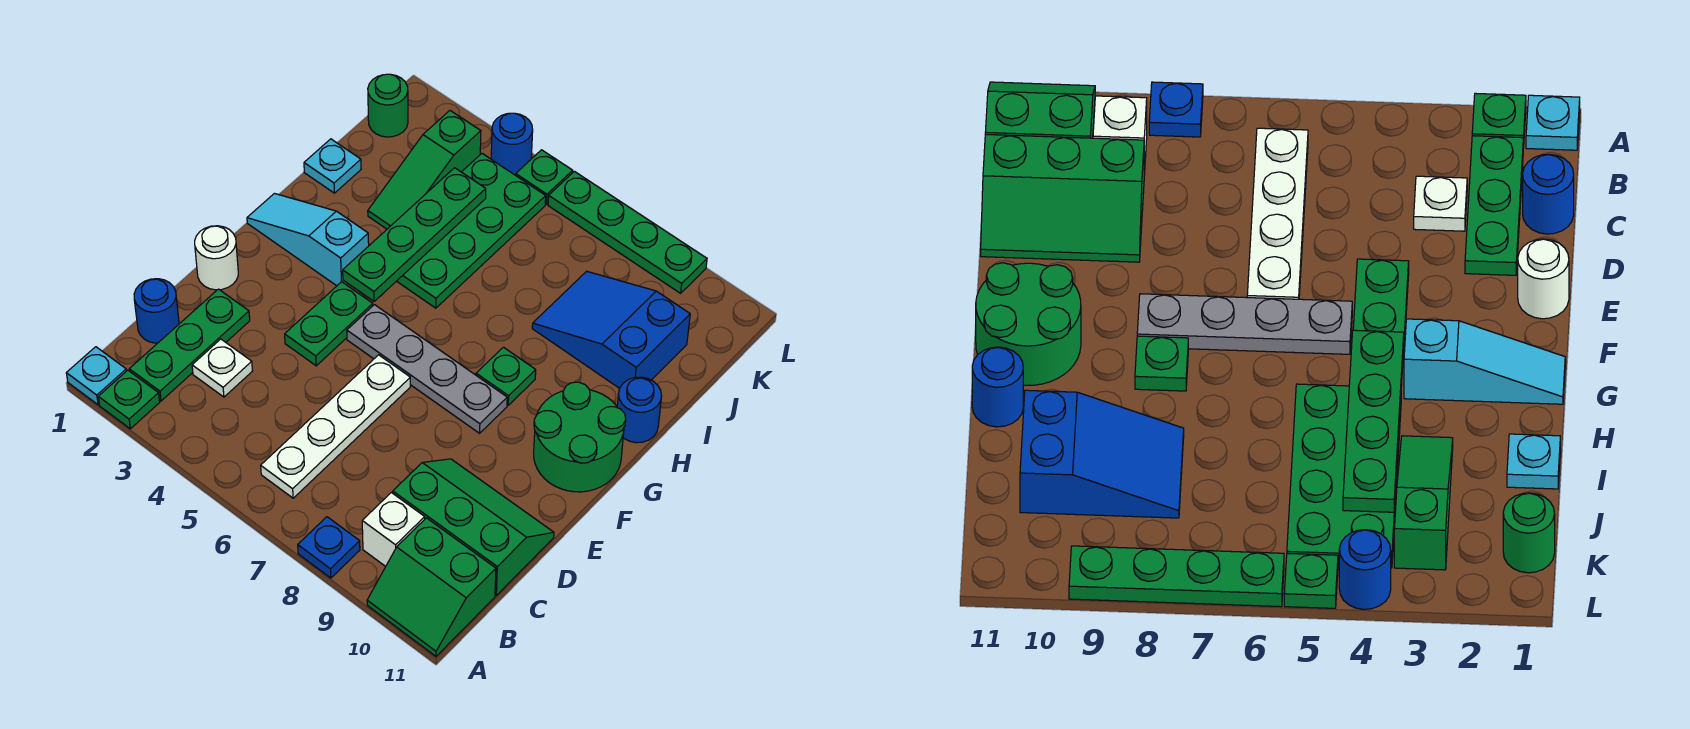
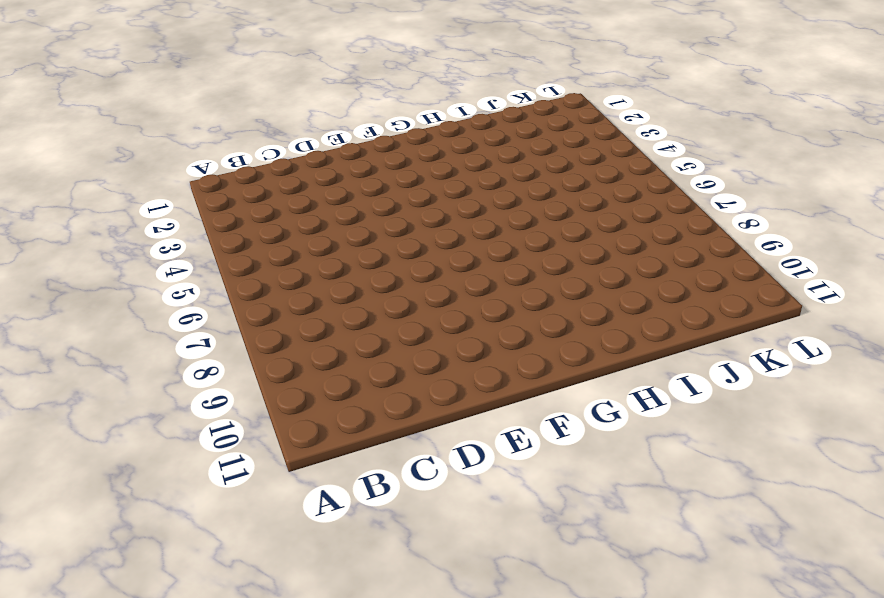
none -> cyan plate A1 level 1
none -> green plate A2 level 1
none -> blue plate A8 level 1

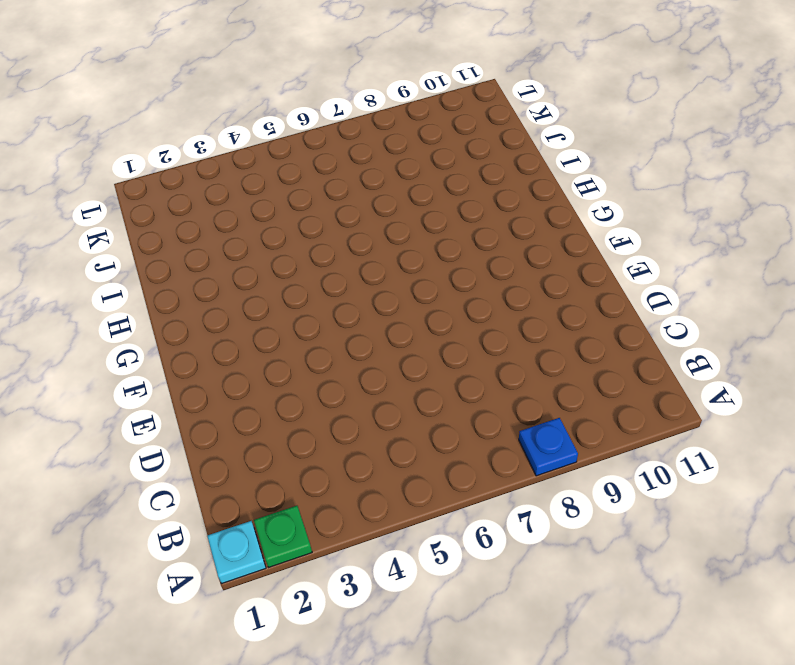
none -> green slope A10:B11 level 1 top B
none -> green plate B2:D2 level 1
none -> white plate B6:E6 level 1

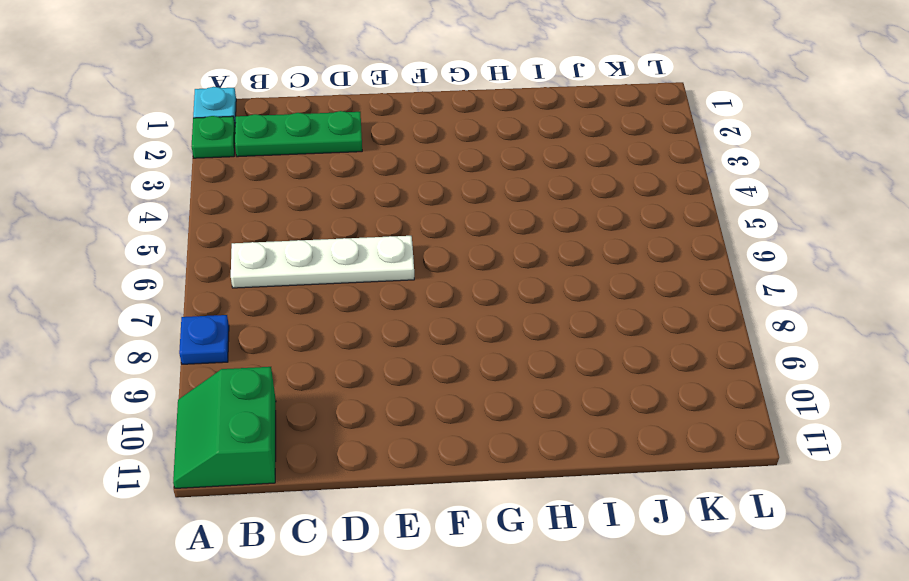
none -> white brick B9 level 1
none -> blue round brick C1 level 1
none -> white plate C3 level 1

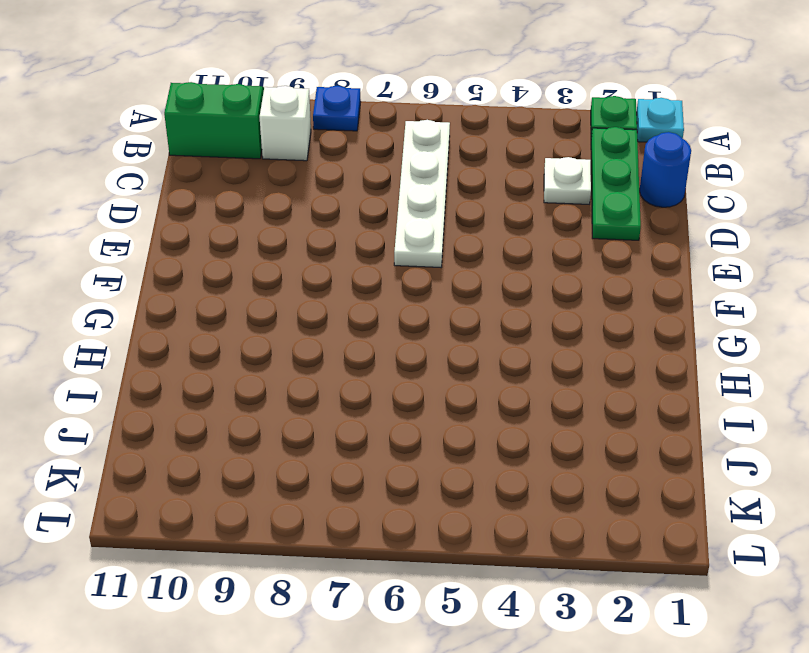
none -> green slope C9:D11 level 1 top C
none -> white round brick E1 level 1
none -> green plate E4:F4 level 1

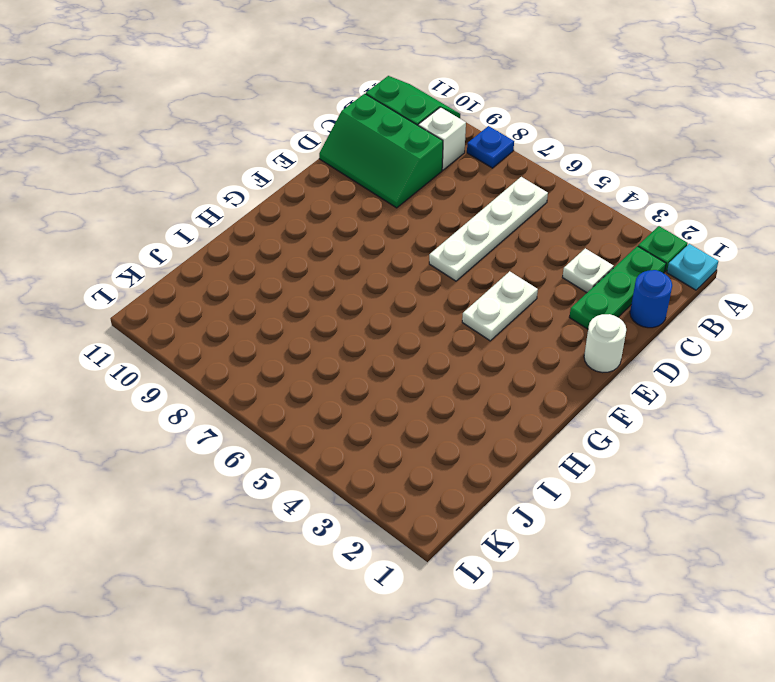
white plate E4:F4 level 1 -> green plate E4:F4 level 1
none -> grey plate F5:F8 level 1
none -> green round brick F10:G11 level 1
none -> cyan slope G1:G3 level 1 top 3

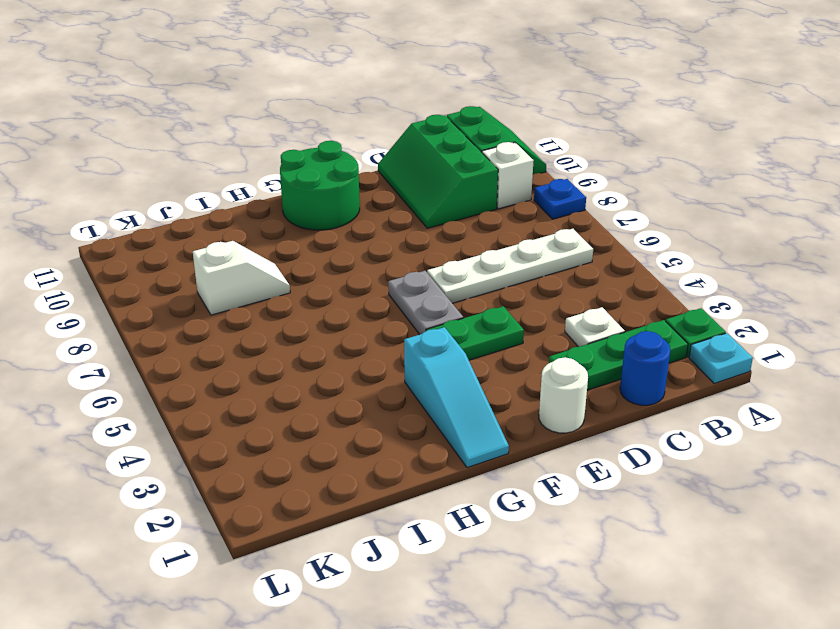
grey plate F5:F6 level 1 -> grey plate F5:F8 level 1
white slope I8:J8 level 1 top J -> blue slope I8:J10 level 1 top 10
none -> green plate G8 level 1
none -> green plate H4:K5 level 1
none -> blue round brick H11 level 1

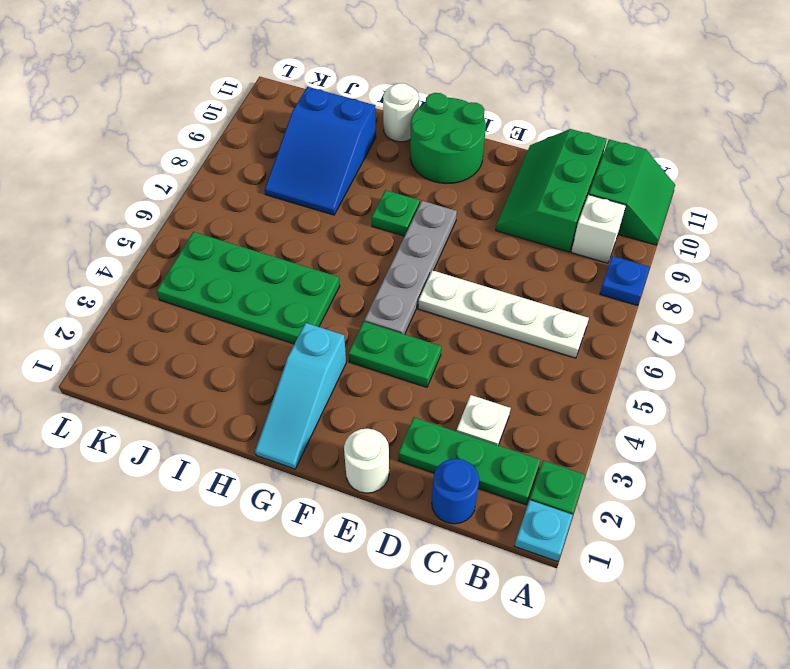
white round brick H11 level 1 -> blue round brick H11 level 1
none -> cyan plate I1 level 1
none -> green slope I3:K3 level 1 top K
none -> green round brick K1 level 1

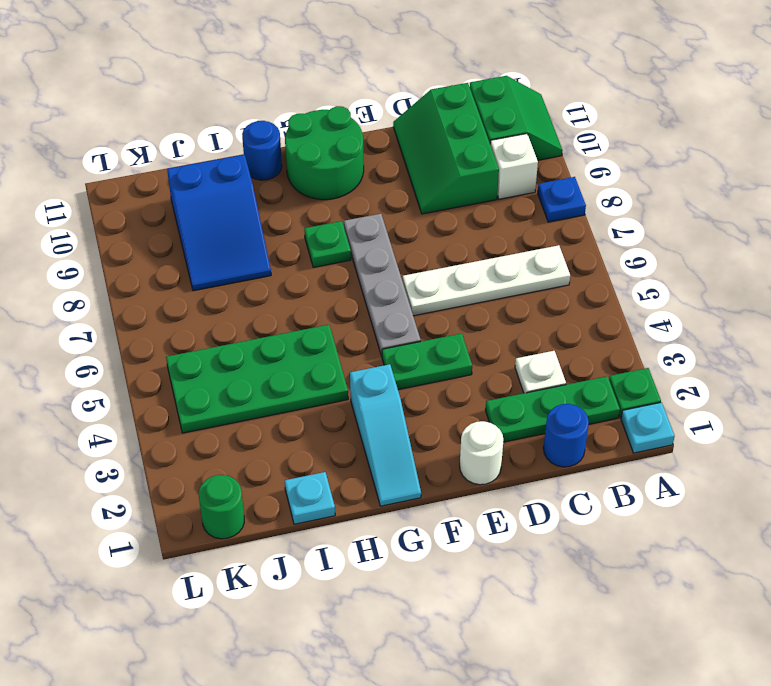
none -> green slope I3:K3 level 1 top K
none -> blue round brick L4 level 1
none -> green plate L5 level 1

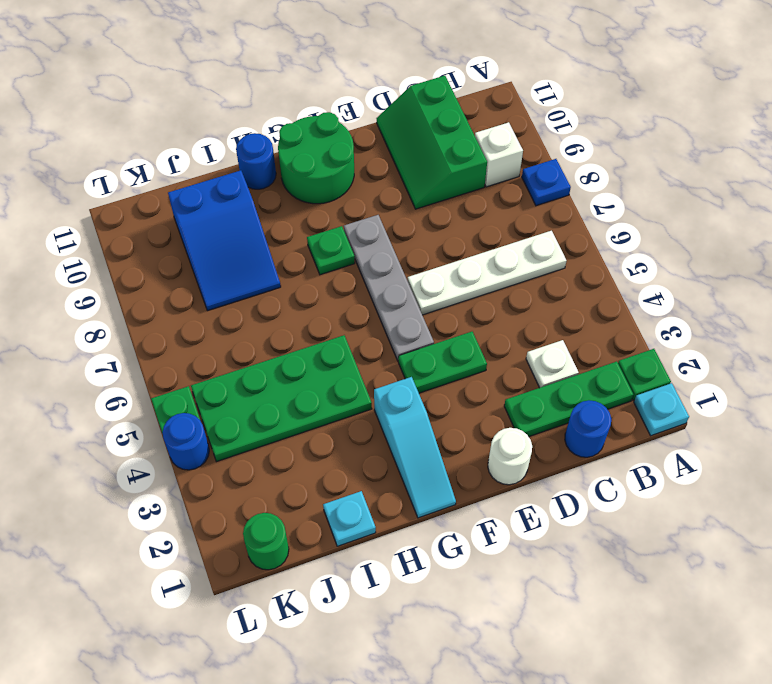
none -> green slope A10:B11 level 1 top B
none -> green slope I3:K3 level 1 top K
none -> green plate L6:L9 level 1

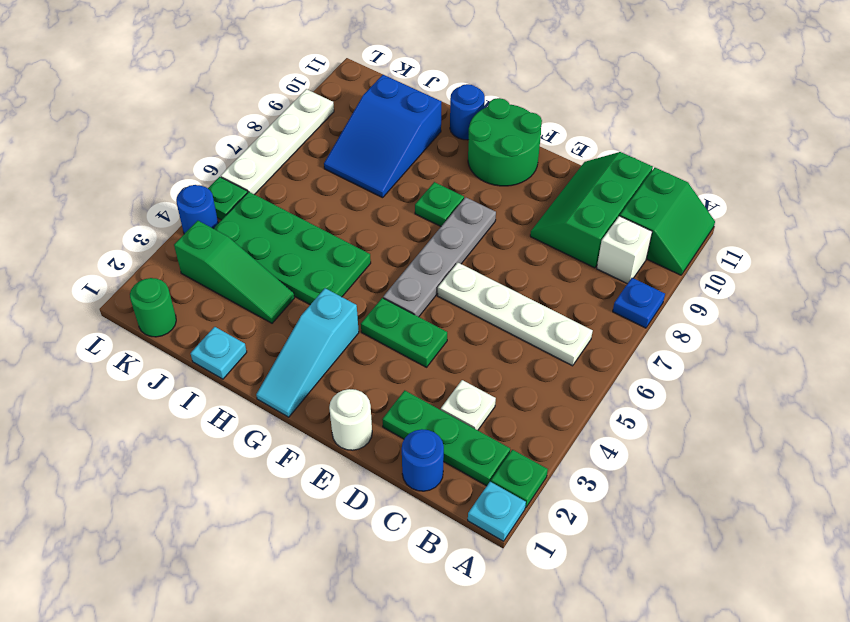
white plate L6:L9 level 1 -> green plate L6:L9 level 1
none -> green plate G4:J4 level 2

